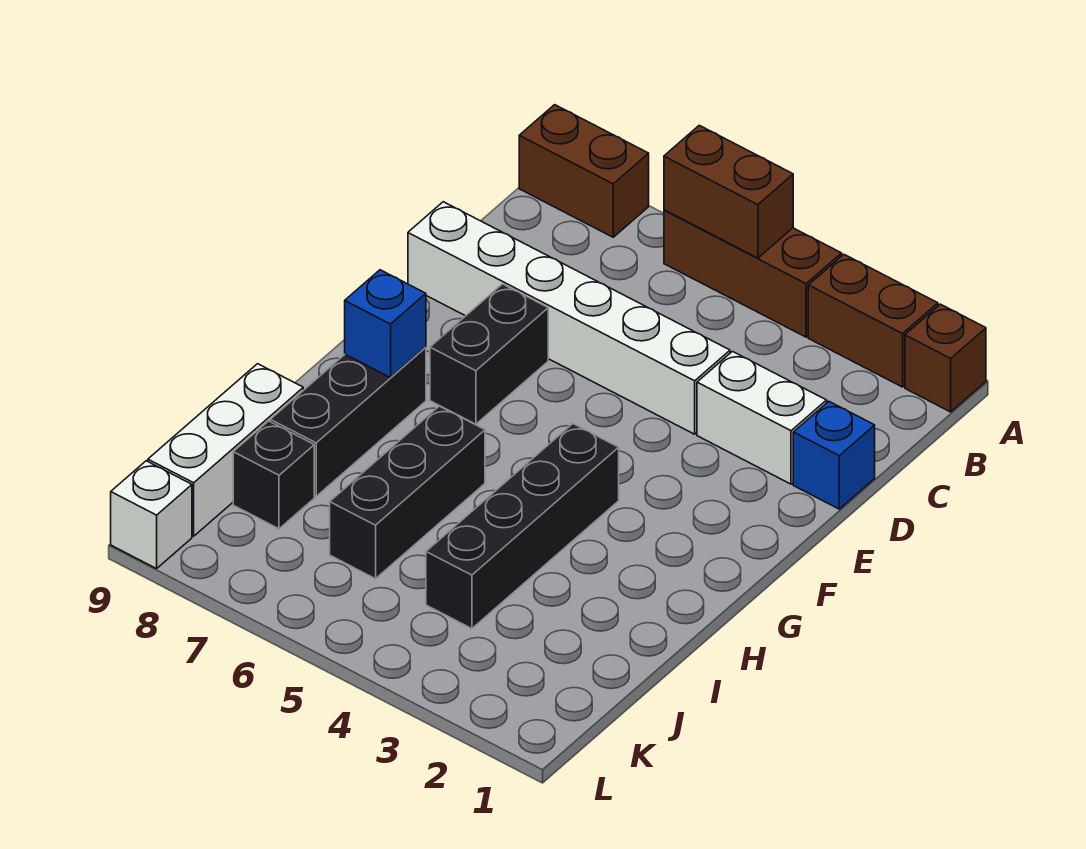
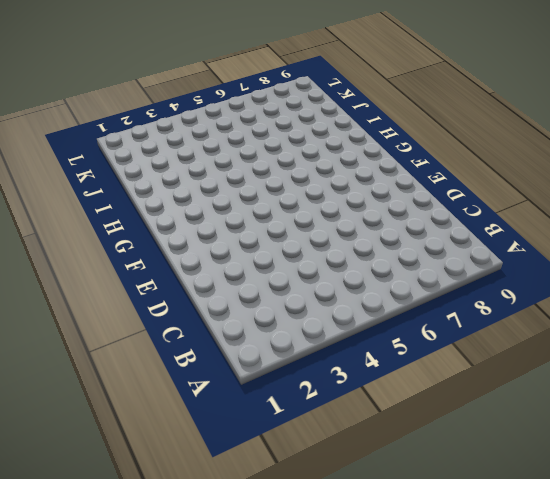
none -> brown brick A1 level 1
none -> brown brick A2:A3 level 1
none -> brown brick A4:A6 level 1

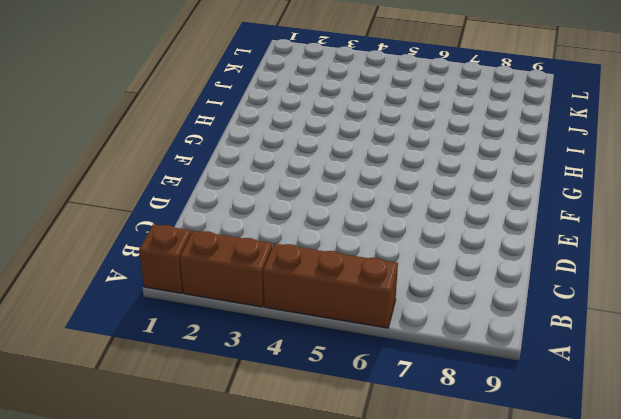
none -> brown brick A8:A9 level 1
none -> blue brick D1 level 1
none -> white brick D2:D3 level 1

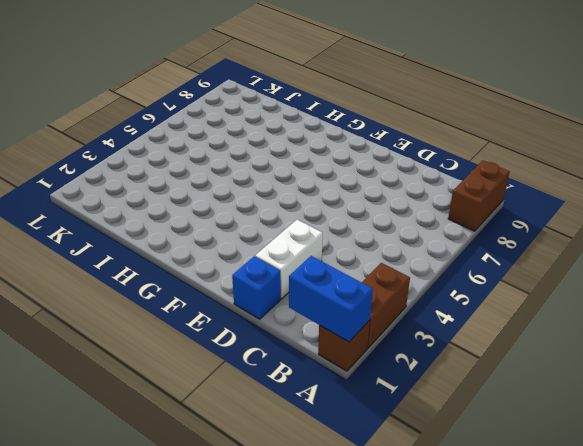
blue brick A1:B1 level 2 -> none
none -> brown brick A4:A6 level 1
none -> white brick D4:D9 level 1
none -> black brick E7:F7 level 1

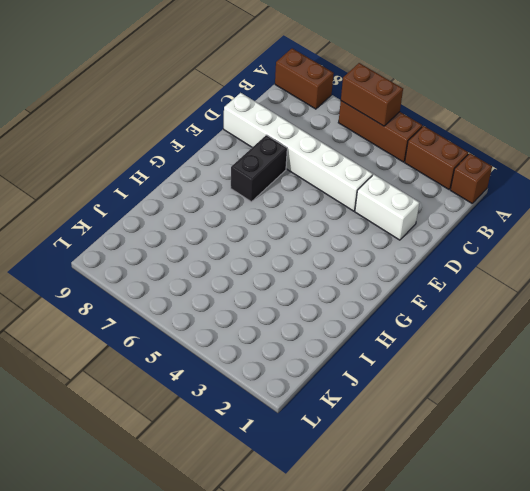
none -> blue brick D1 level 1
none -> black brick G4:J4 level 1
none -> black brick G8:I8 level 1

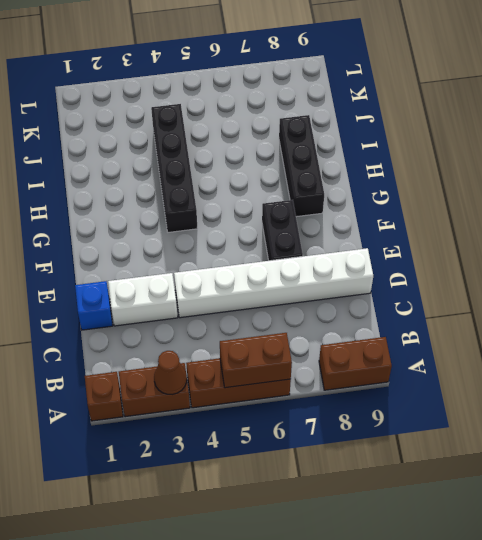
brown cone A3 level 2 -> none
none -> black brick H6:J6 level 1
none -> white brick I9:K9 level 1
none -> black brick J8 level 1

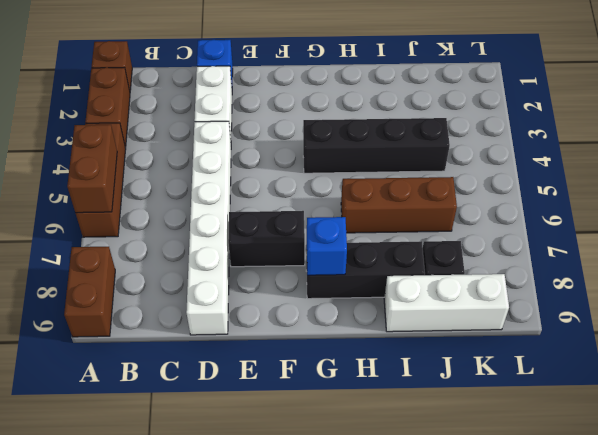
brown brick H6:J6 level 1 -> black brick H6:J6 level 1
none -> white brick L9 level 1

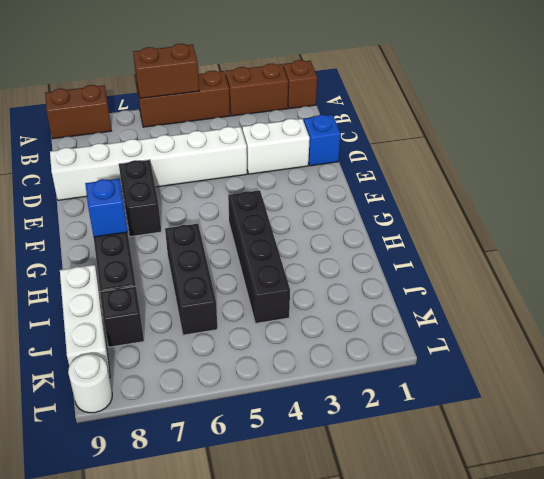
white round brick L9 level 1 -> white brick L9 level 1

